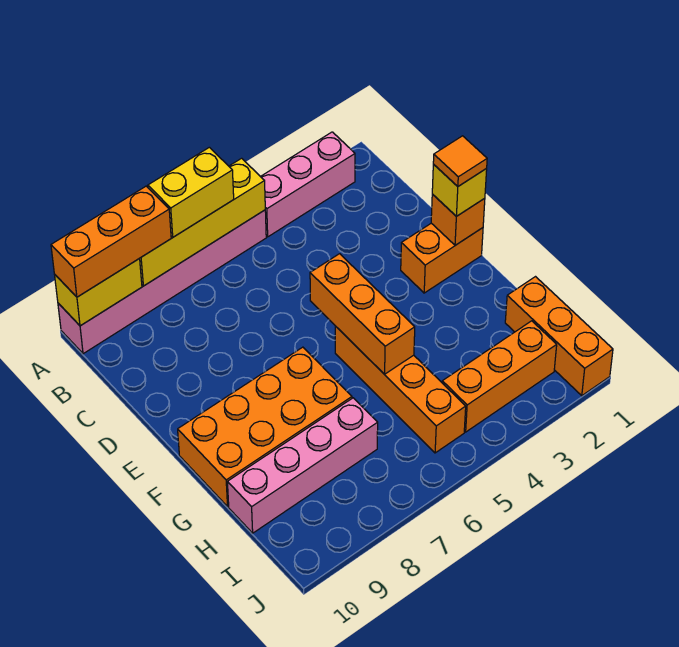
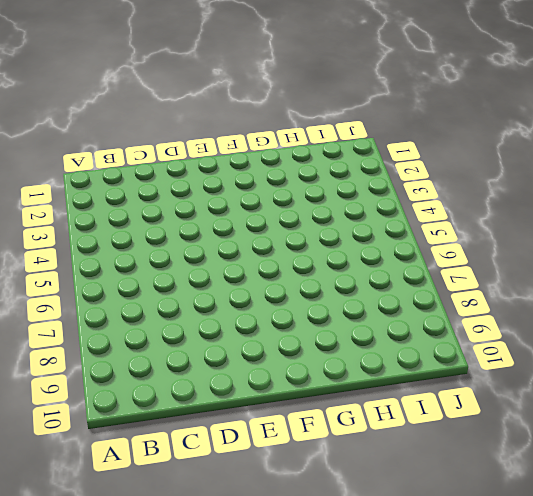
none -> pink brick A2:A4 level 1
none -> pink brick A5:A10 level 1
none -> orange brick E1:E2 level 1

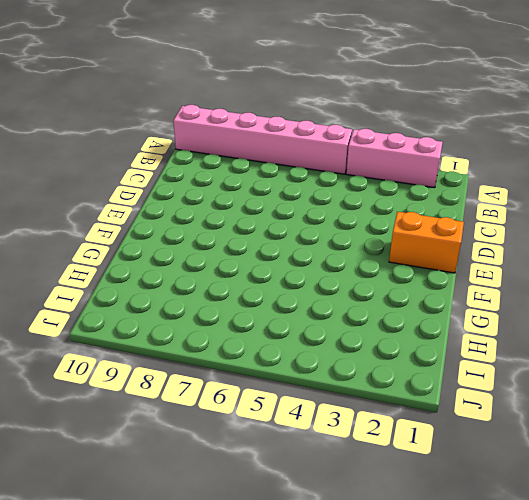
none -> orange brick F5:I5 level 1
none -> orange brick F7:G10 level 1
none -> orange brick H1:J1 level 1

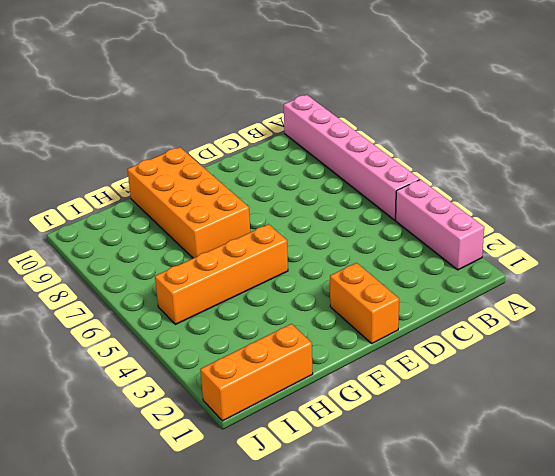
none -> pink brick H7:H10 level 1
none -> orange brick I2:I4 level 1
none -> yellow brick A5:A8 level 2

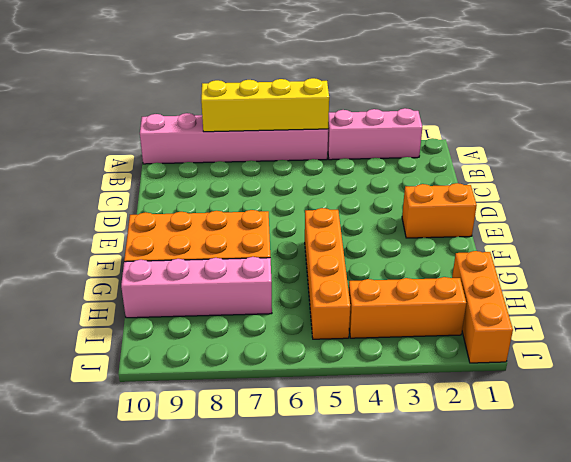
none -> yellow brick A9:A10 level 2
none -> orange brick E1 level 2
none -> orange brick E5:G5 level 2

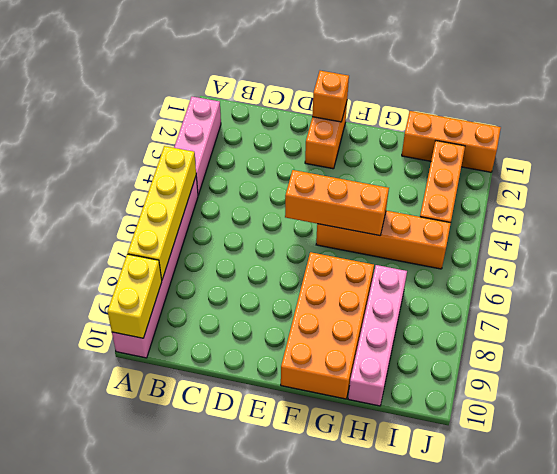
none -> yellow brick A6:A7 level 3
none -> orange brick A8:A10 level 3
none -> yellow brick E1 level 3

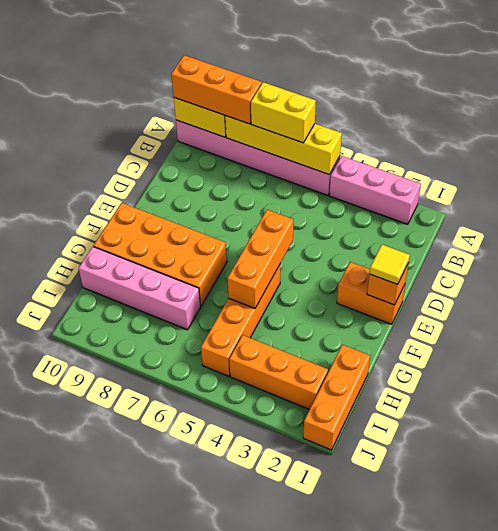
yellow tile E1 level 3 -> yellow brick E1 level 3
none -> orange tile E1 level 4

